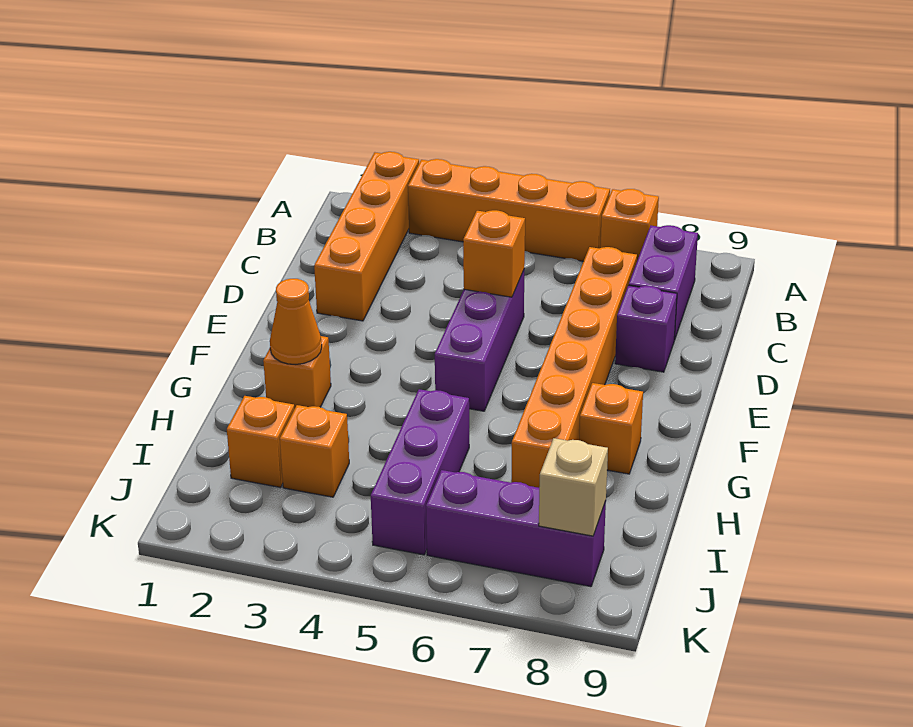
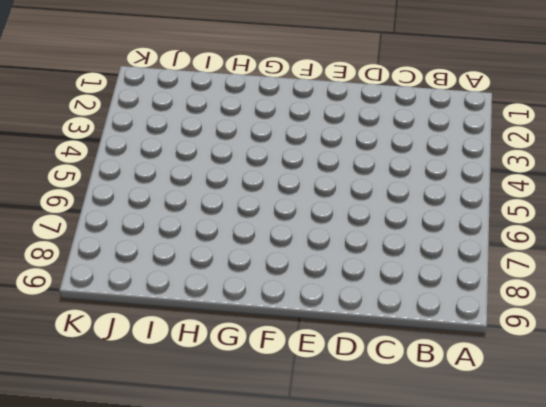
none -> orange brick A2:D2 level 1
none -> orange brick A3:A6 level 1
none -> orange brick A7 level 1

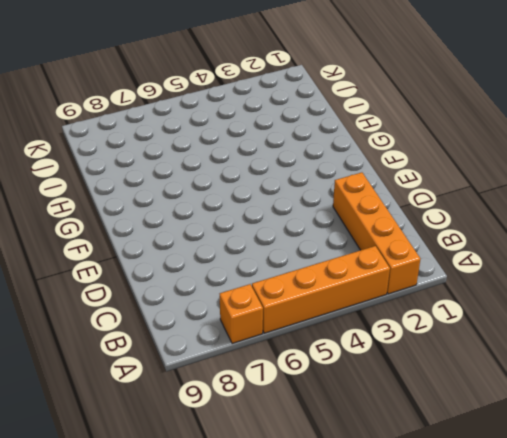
none -> purple brick B8:C8 level 1
none -> orange brick C7:H7 level 1
none -> purple brick D5:F5 level 1

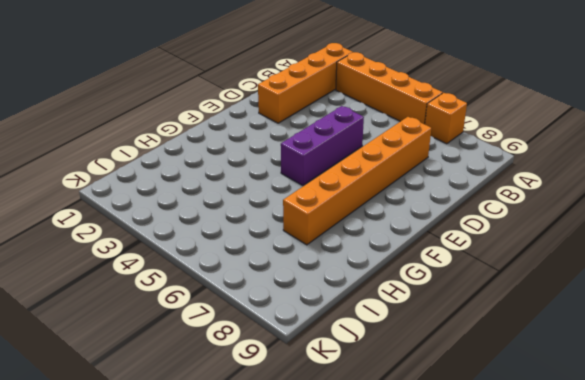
none -> purple brick B8:C8 level 1
none -> purple brick D8 level 1
none -> orange brick G2 level 1

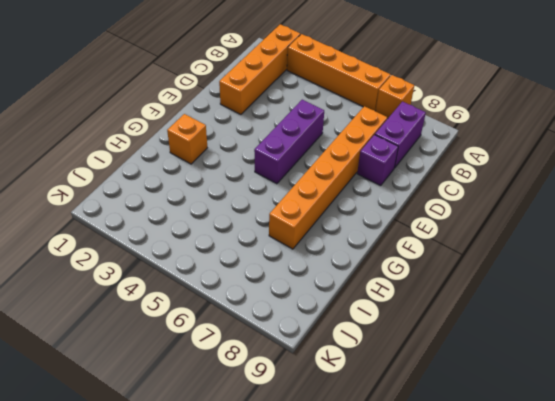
none -> orange brick G8 level 1
none -> purple brick H5:J5 level 1
none -> orange brick I2 level 1

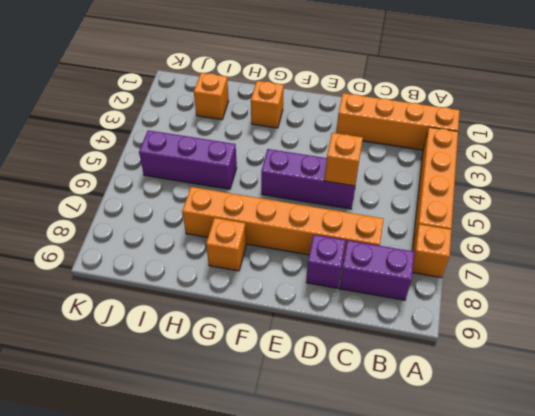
none -> orange brick I3 level 1
none -> purple brick J6:J8 level 1
none -> orange cone G2 level 2

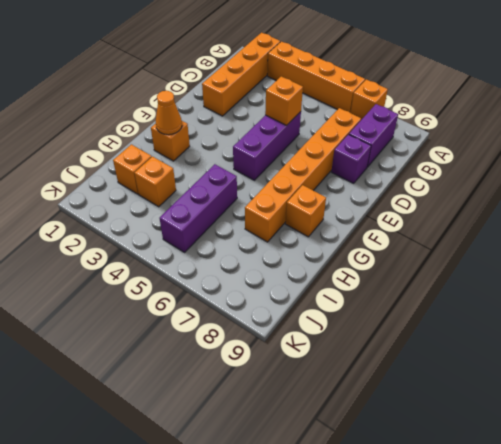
none -> purple brick J6:J8 level 1
none -> tan brick J8 level 2

